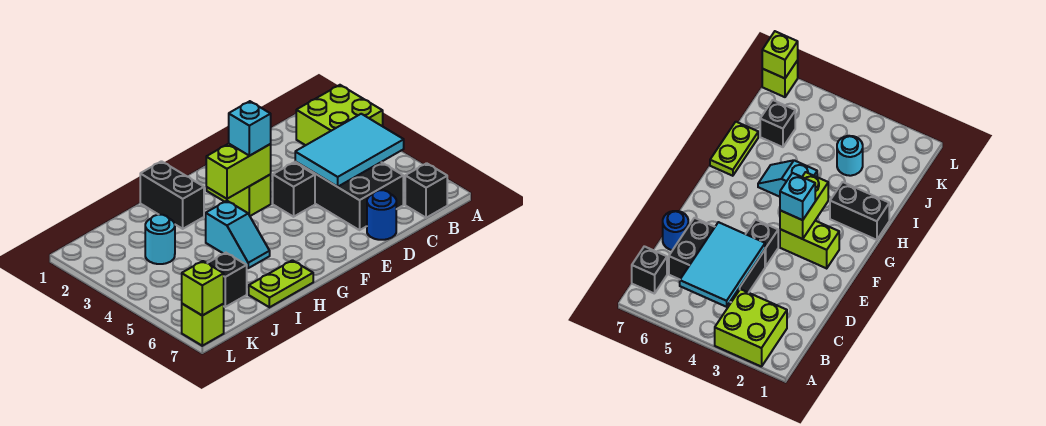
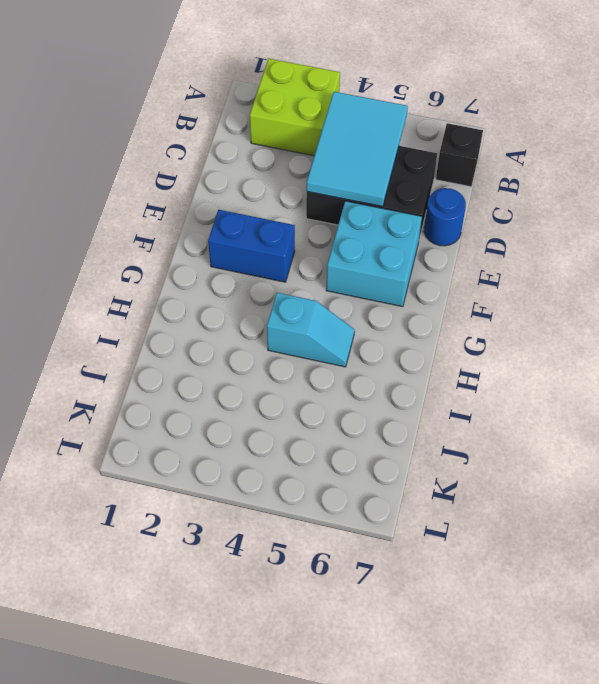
cyan brick E5:F6 level 1 -> none
blue brick F2:F3 level 1 -> lime brick F2:F3 level 1
none -> black brick E4 level 1
none -> black brick H1:H2 level 1
none -> lime plate H7:I7 level 1

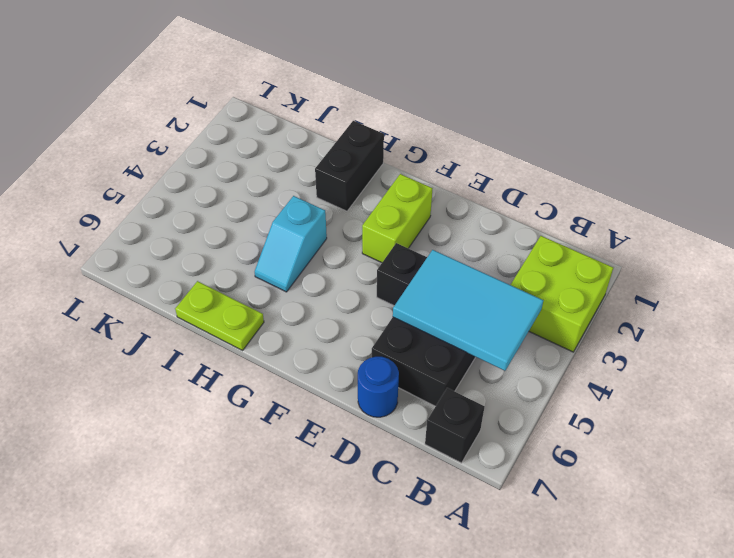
none -> cyan round brick J3 level 1
none -> black brick J6 level 1
none -> lime brick L7 level 1

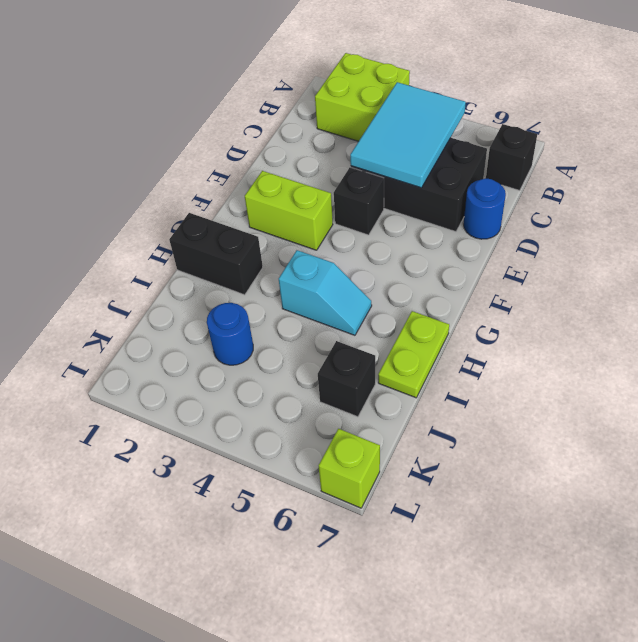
blue round brick J3 level 1 -> cyan round brick J3 level 1
none -> lime brick F3:G3 level 2
none -> lime brick L7 level 2
none -> cyan brick F3 level 3

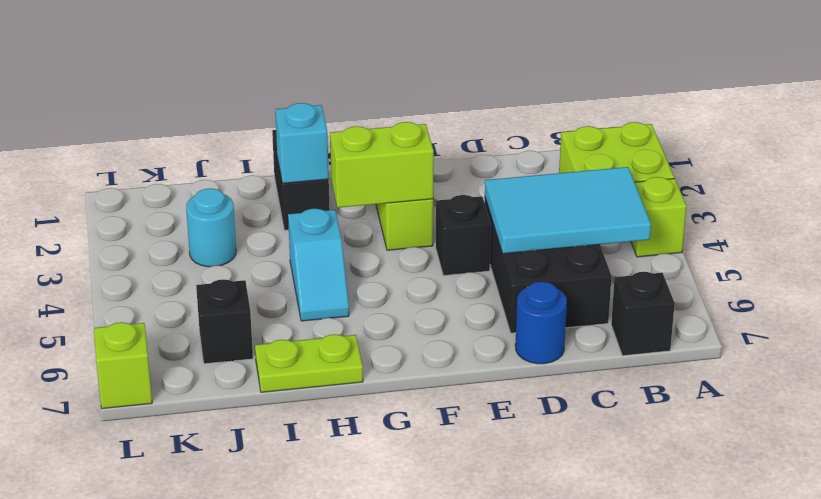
lime brick A4 level 1 -> lime brick L7 level 2
cyan brick H2 level 2 -> cyan brick F3 level 3

